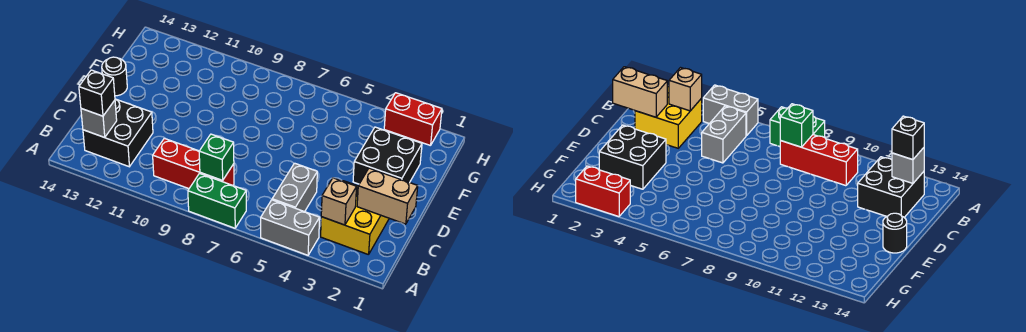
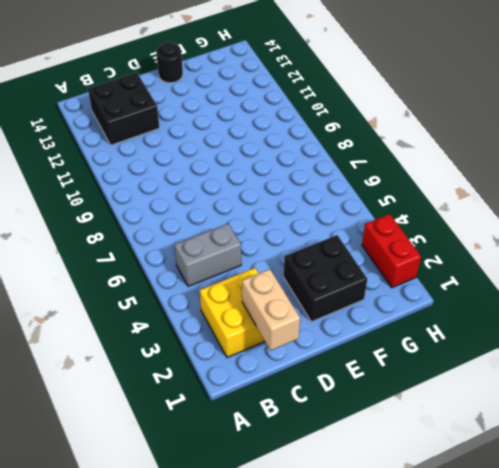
none -> grey brick A4:A5 level 1
none -> green brick A7:A8 level 1
none -> red brick B8:B10 level 1

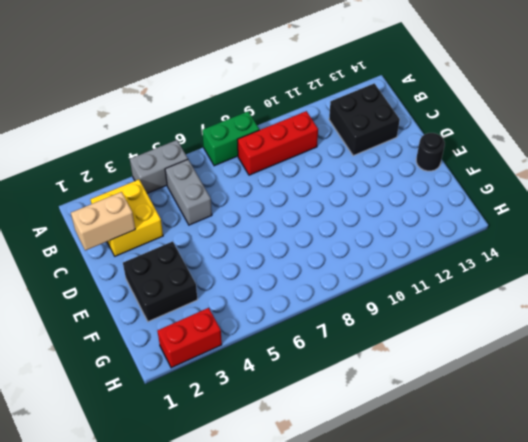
none -> tan brick B3 level 2
none -> green brick B8 level 2
none -> grey brick B13 level 2

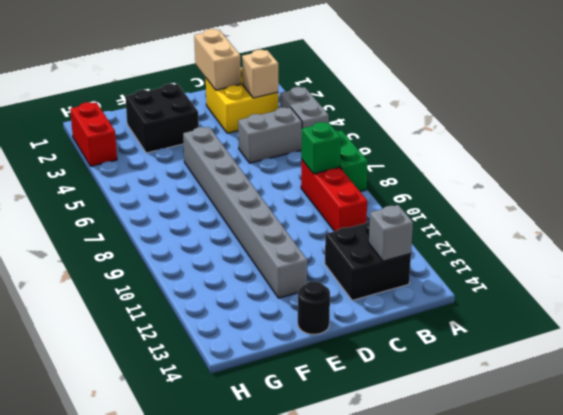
grey brick E5:E12 level 1 -> none
none -> black brick B13 level 3

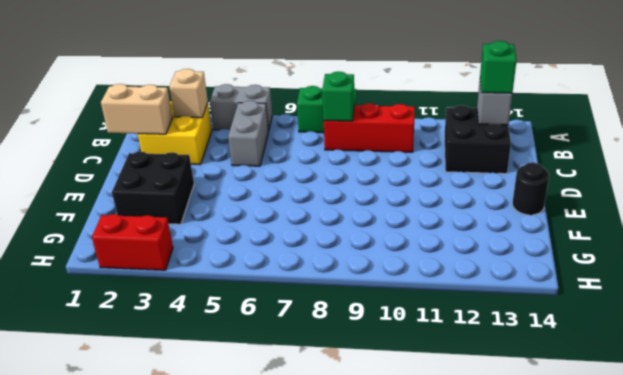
green brick B13 level 3 -> black brick B13 level 3

